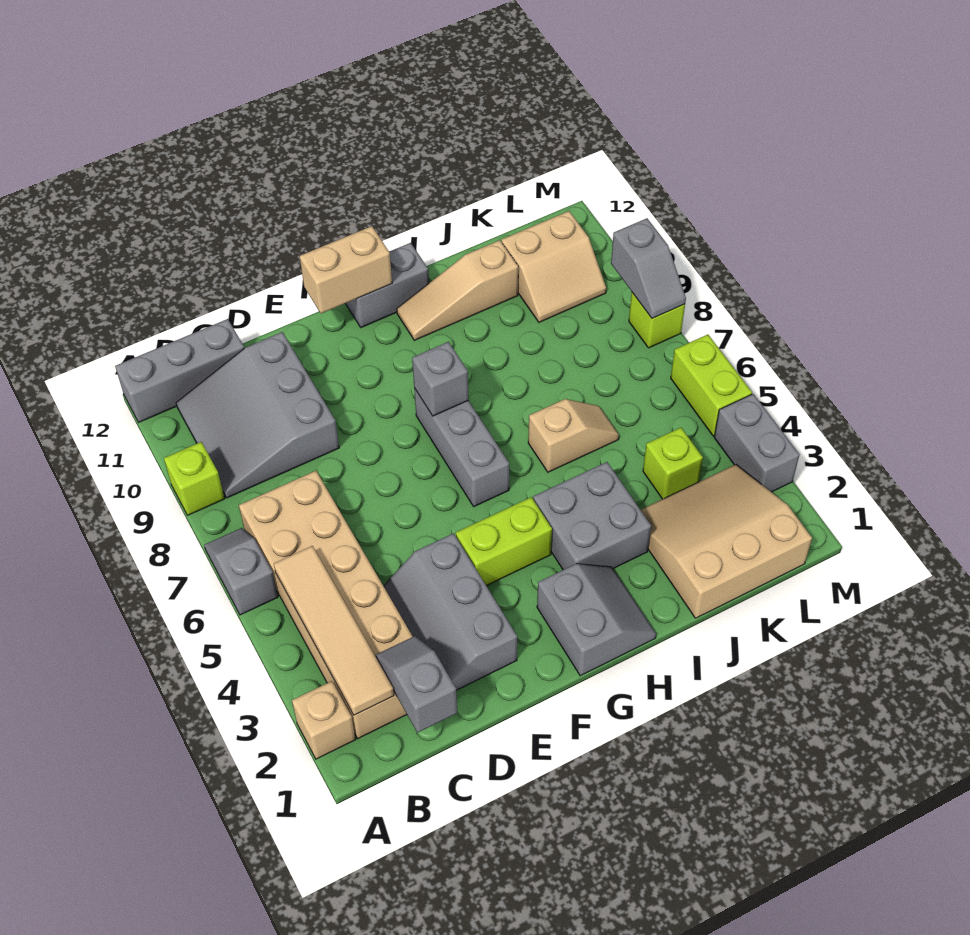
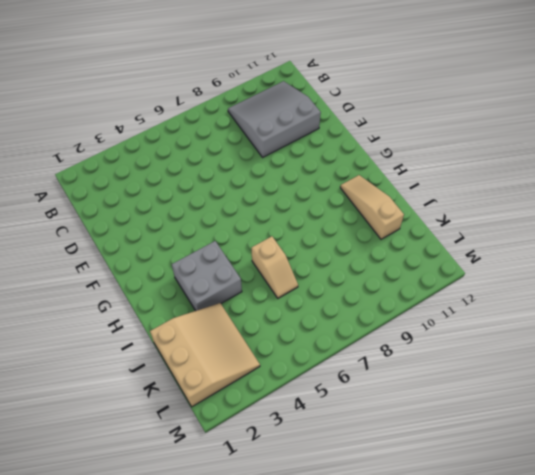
none -> tan brick A2 level 1
none -> grey slope A6:A7 level 1 top 6
none -> lime brick A9 level 1

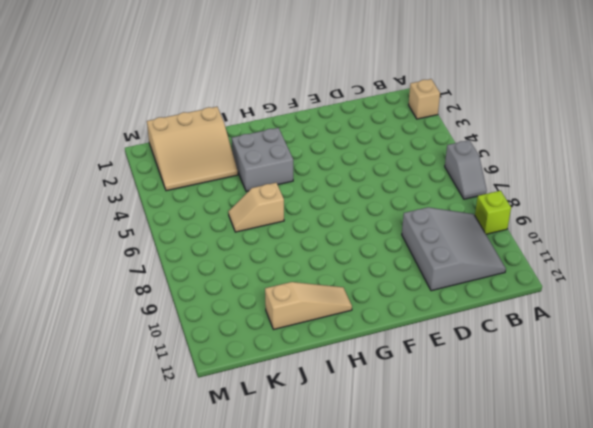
none -> grey brick A12:C12 level 1
none -> tan brick B2:C7 level 1
none -> grey slope D2:E4 level 1 top E

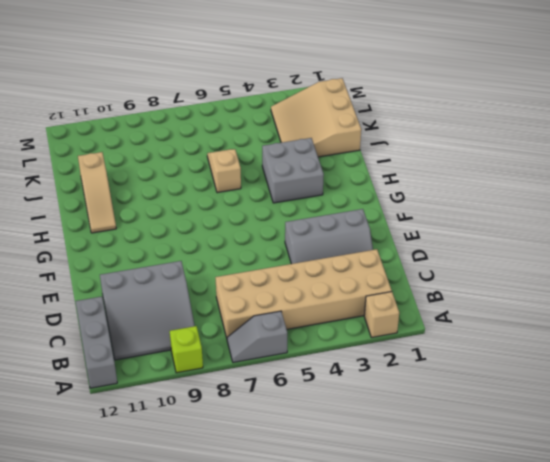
none -> lime brick F4:G4 level 1
none -> grey slope G1:H2 level 1 top G
none -> grey brick G6:G8 level 1

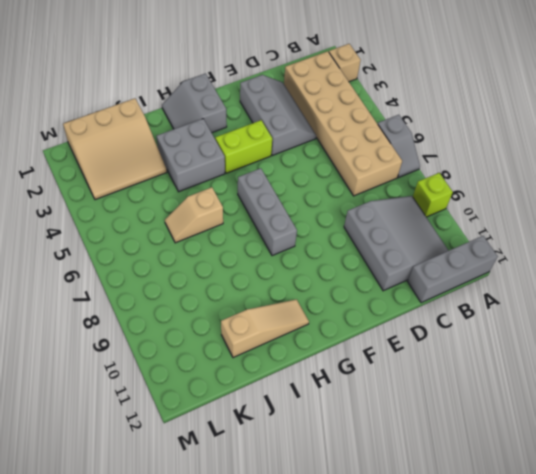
none -> grey brick G12:H12 level 1
none -> lime brick K4 level 1
none -> tan slope K10:L11 level 1 top 11

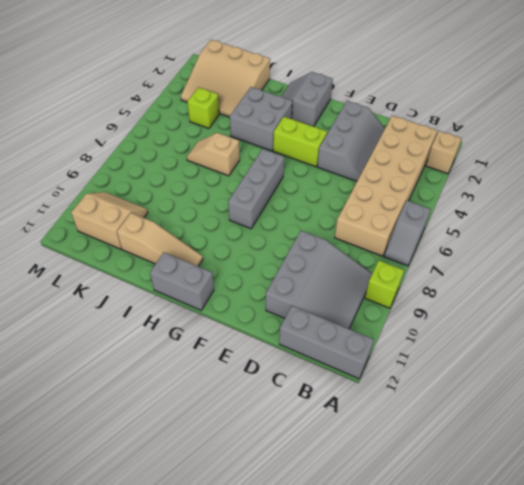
none -> grey brick M3:M4 level 1
none -> lime brick M5:M6 level 1
none -> lime brick M8 level 1

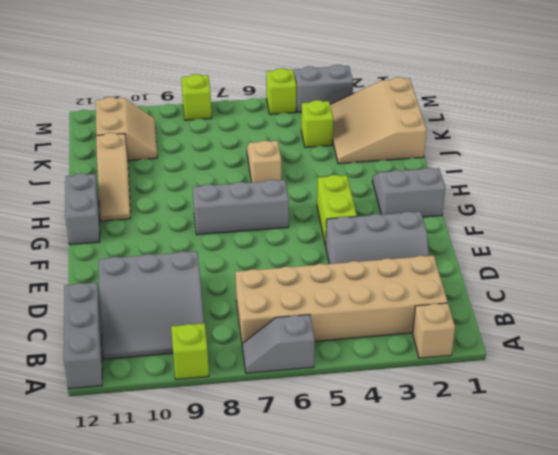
lime brick M5 level 1 -> lime brick M5:M6 level 1
none -> grey brick H3:I4 level 1
none -> tan tile B2:B5 level 2
none -> grey slope C1:C2 level 2 top 1

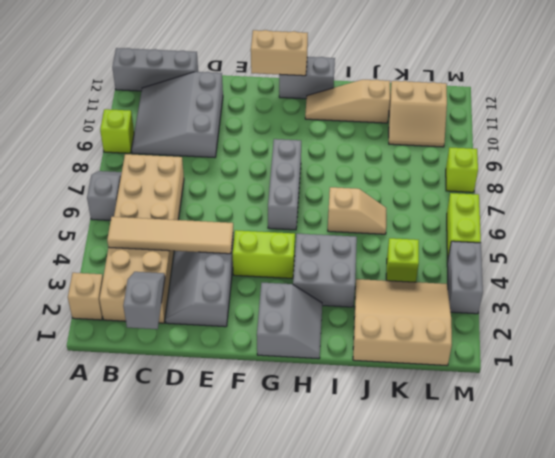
tan tile B4:E4 level 2 -> tan tile B2:B5 level 2
none -> grey brick G8 level 2
none -> grey slope M8:M9 level 2 top 9

